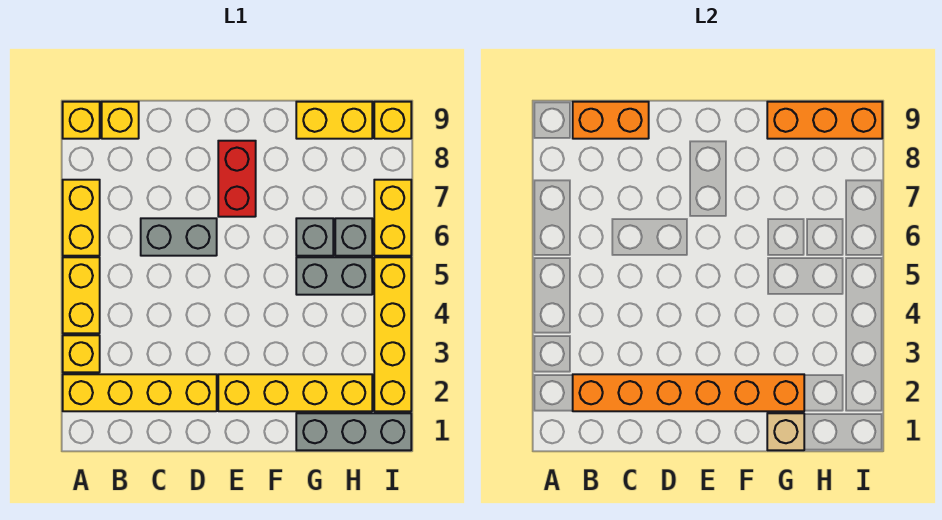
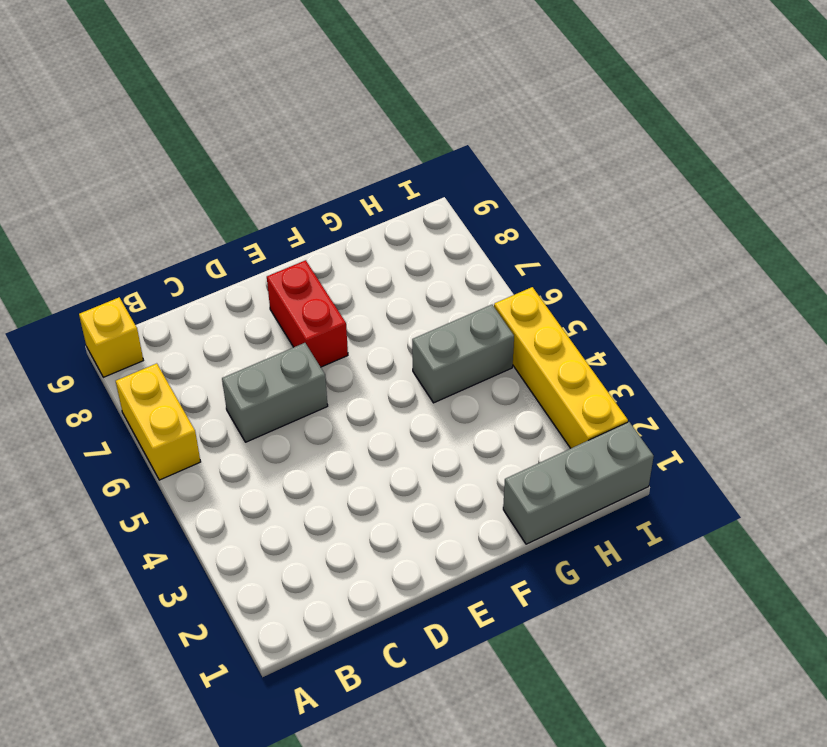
none -> yellow brick A2:D2 level 1
none -> yellow brick A3 level 1
none -> yellow brick A4:A5 level 1

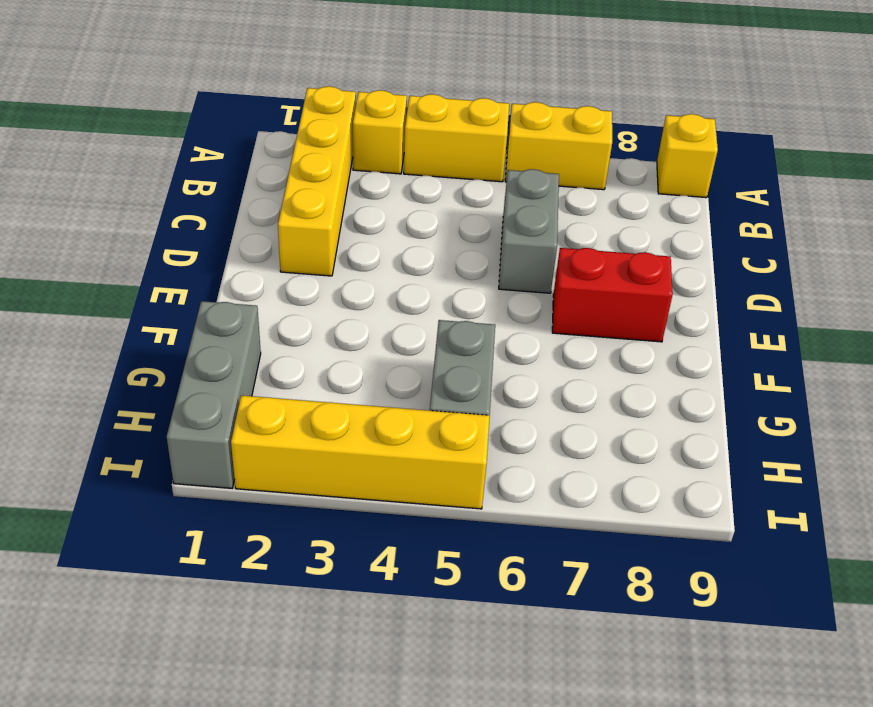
none -> yellow brick B9 level 1
none -> yellow brick E2:H2 level 1
none -> grey brick G6 level 1

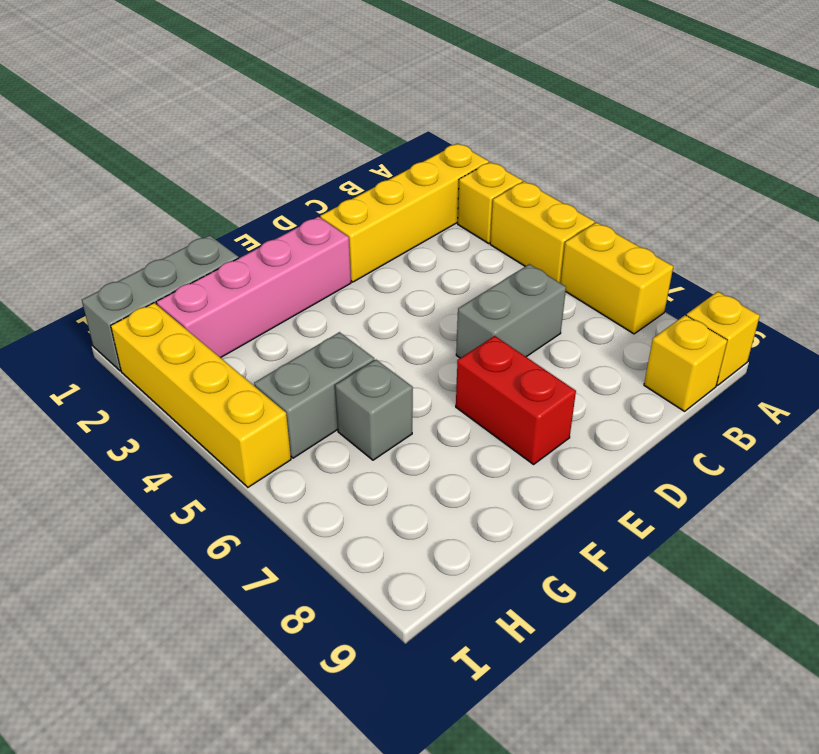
pink brick E2:H2 level 1 -> yellow brick E2:H2 level 1
none -> yellow brick G9:H9 level 1
none -> grey brick H6 level 1
none -> yellow brick I6:I7 level 1

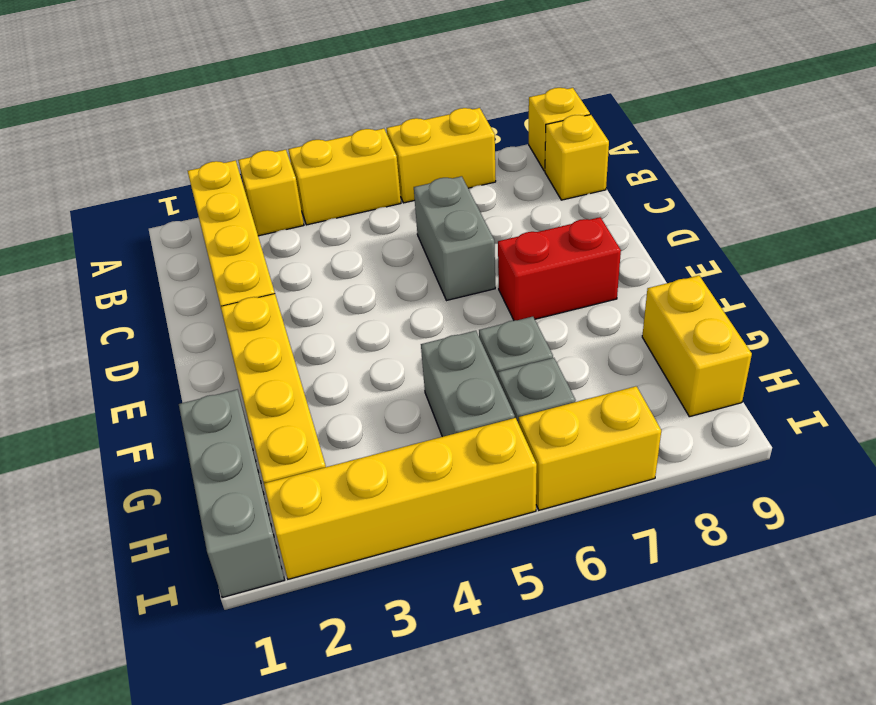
none -> yellow brick I9 level 1
none -> orange brick B2:G2 level 2
none -> orange brick B9:C9 level 2

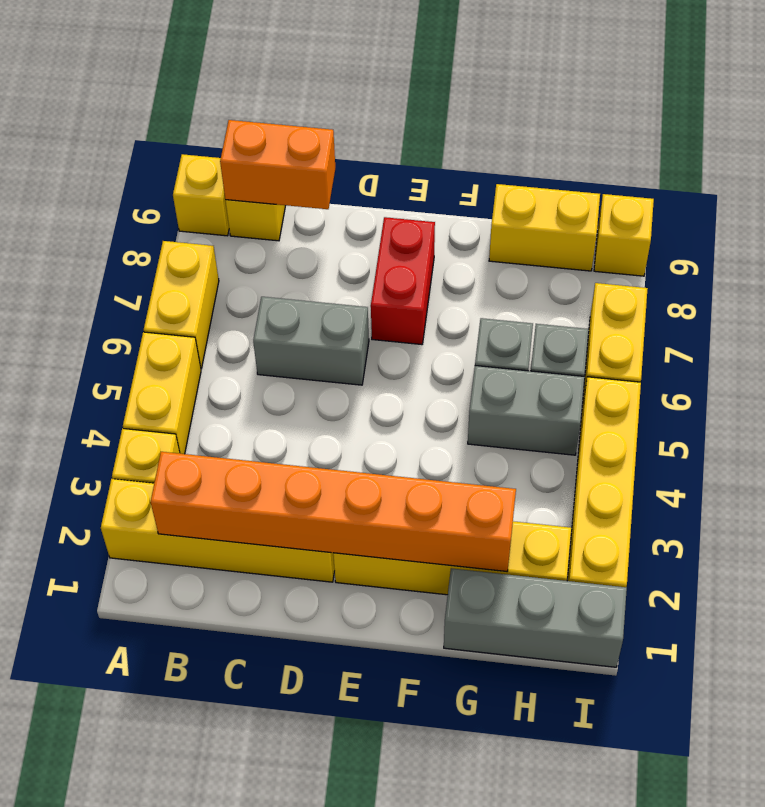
none -> tan brick G1 level 2
none -> orange brick G9:I9 level 2

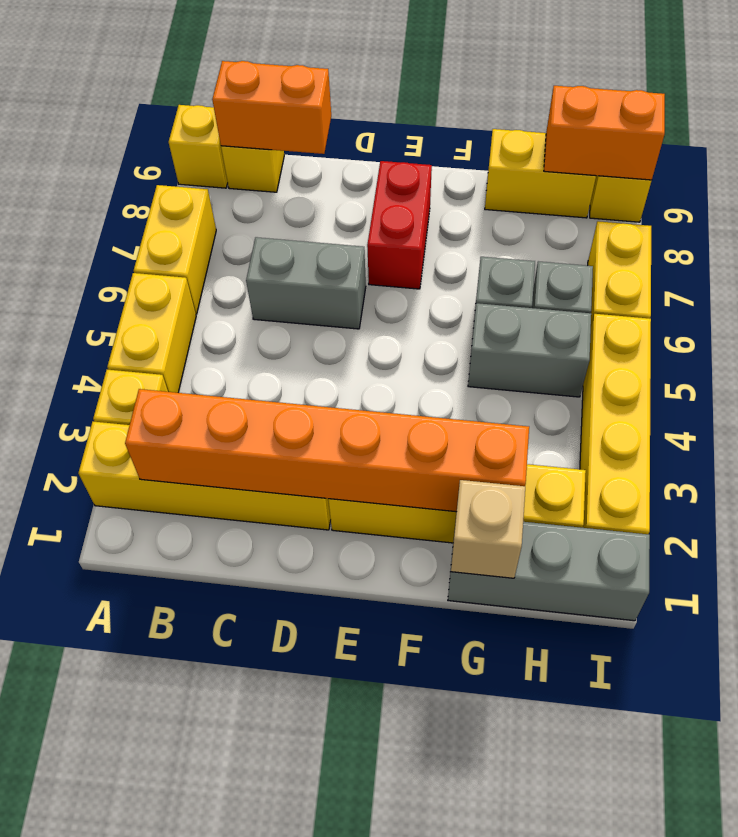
orange brick H9:I9 level 2 -> orange brick G9:I9 level 2

